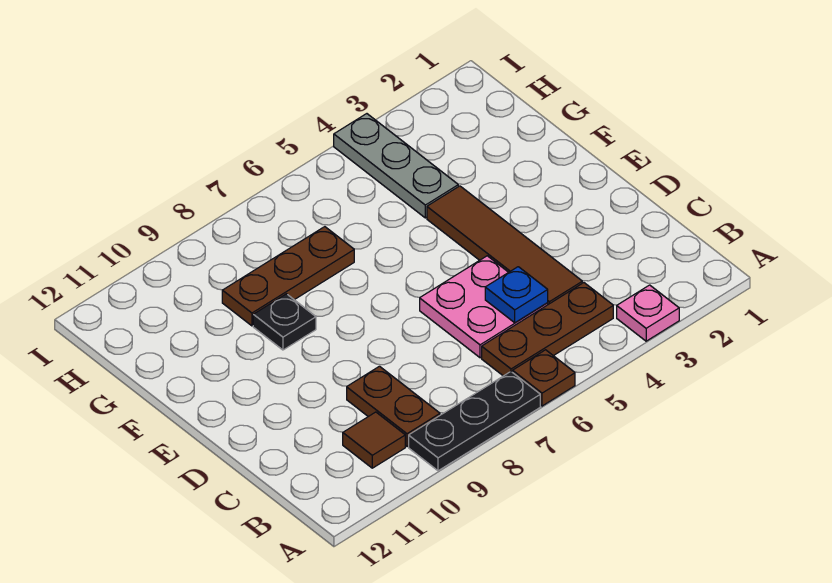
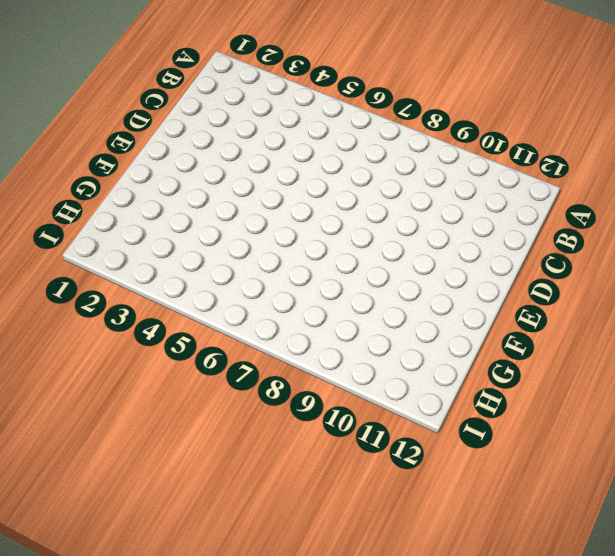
none -> pink plate A3 level 1
none -> brown plate A6 level 1
none -> black plate A7:A9 level 1

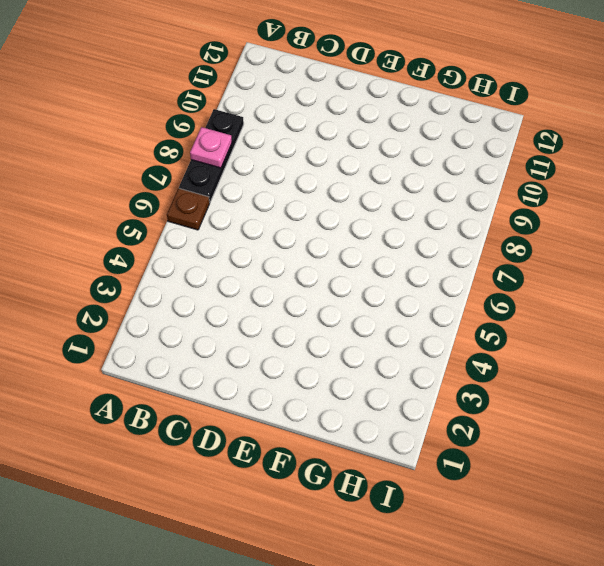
pink plate A8 level 2 -> pink plate A3 level 1
none -> brown plate B4:B6 level 1
none -> brown plate B9:C9 level 1
none -> brown tile B10 level 1

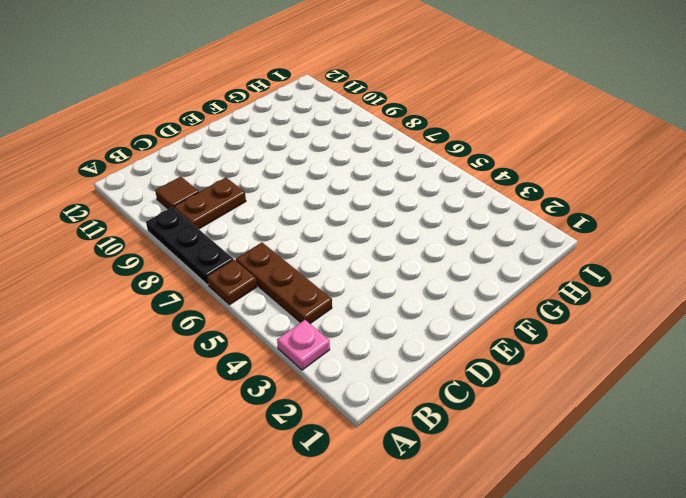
none -> brown tile C4:F4 level 1
none -> pink plate C5:D6 level 1
none -> black plate F9 level 1

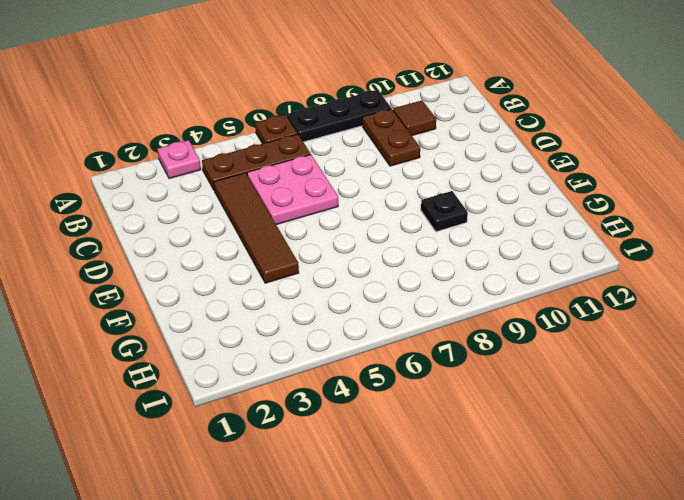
none -> grey plate G4:I4 level 1
none -> brown plate G7:G9 level 1
none -> blue plate C5 level 2

